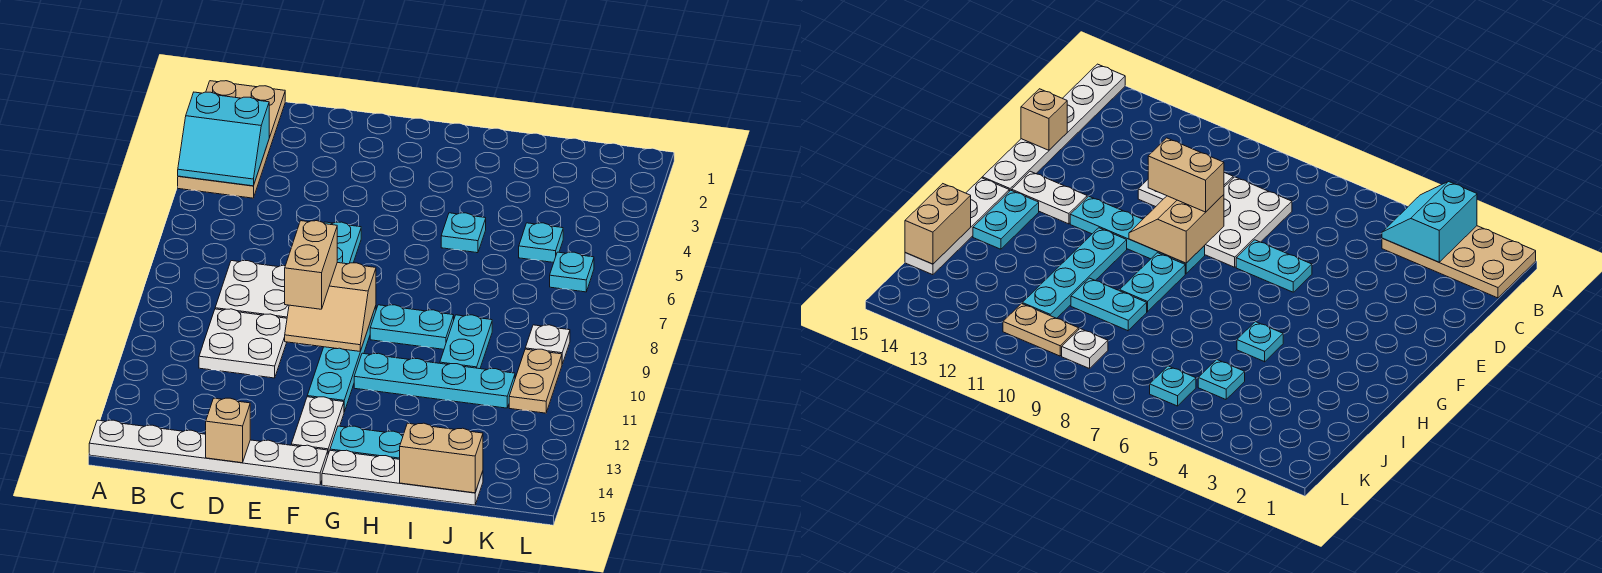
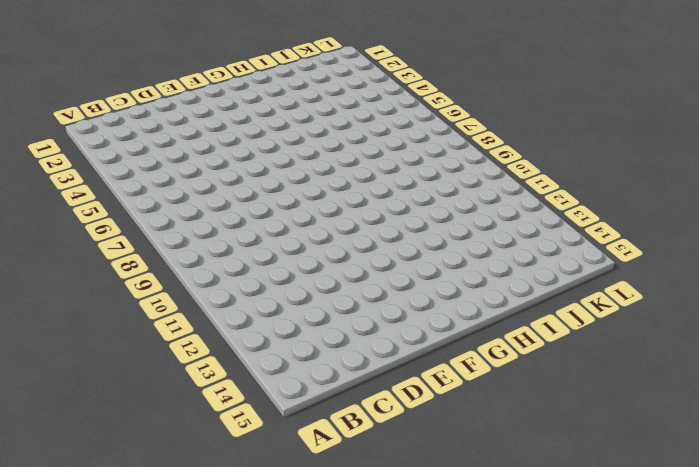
none -> tan plate A1:B4 level 1
none -> white plate A15:F15 level 1
none -> white plate C8:E9 level 1

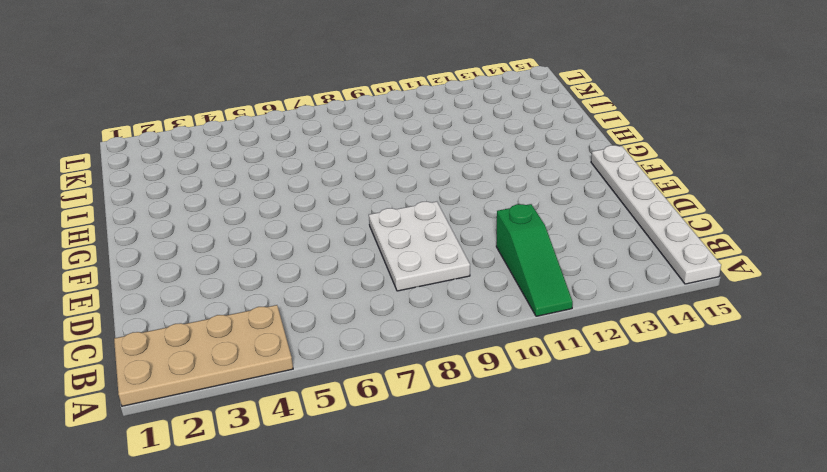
green slope A11:C11 level 1 top C -> white plate C10:D11 level 1
none -> cyan plate E6:E7 level 1
none -> cyan plate F9:F12 level 1
none -> white plate F13:F14 level 1

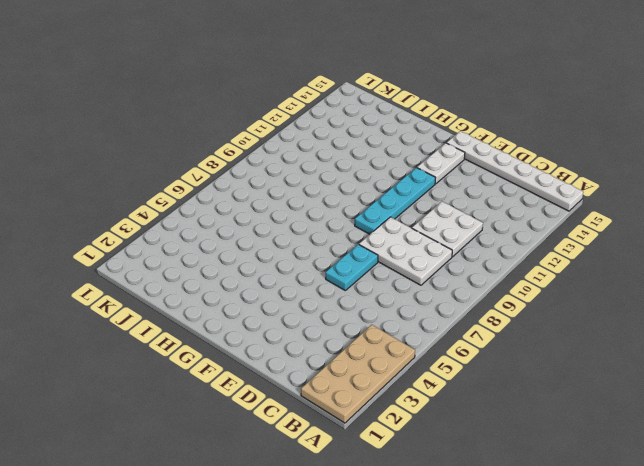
none -> cyan plate G9:H9 level 1
none -> cyan plate G11:J11 level 1
none -> cyan plate G14:H14 level 1

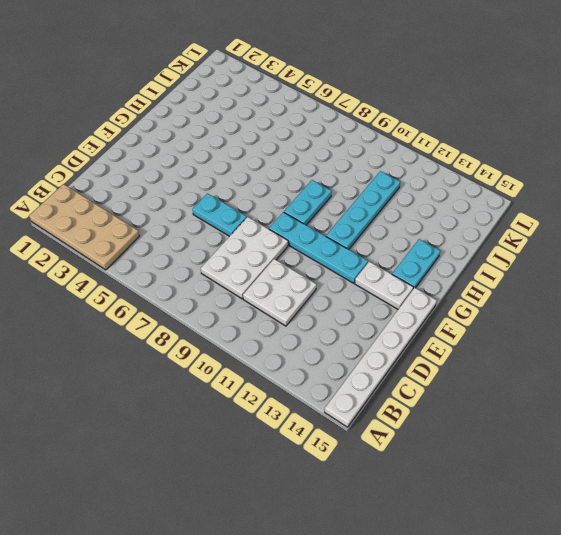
none -> white plate G15:J15 level 1
none -> cyan plate H5 level 1
none -> cyan plate I9:I10 level 1

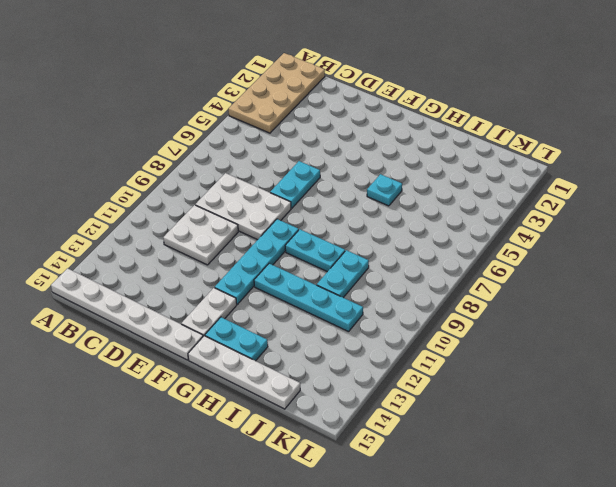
none -> cyan plate J5 level 1
none -> cyan plate K6 level 1
none -> white plate K9 level 1

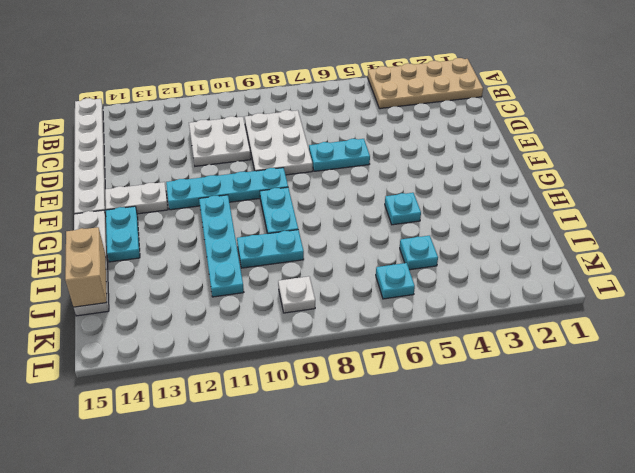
none -> tan plate K10:K11 level 1
none -> cyan slope A3:B4 level 2 top 3
none -> tan brick D15 level 2

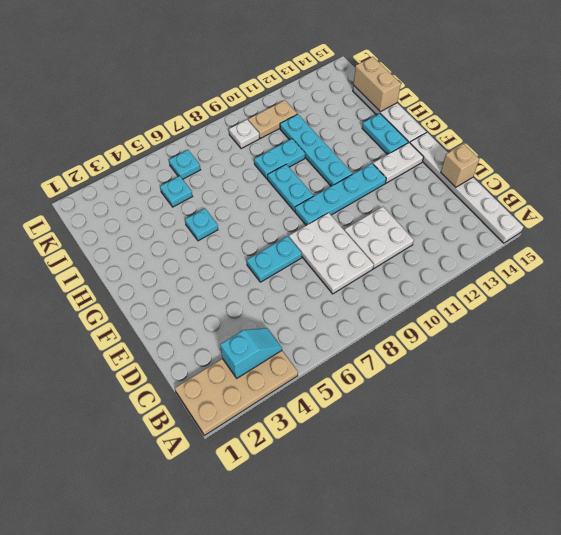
cyan slope B3:B4 level 2 top 3 -> cyan slope A3:B4 level 2 top 3
none -> tan slope E9:F10 level 2 top 9
none -> tan brick E9:E10 level 3

